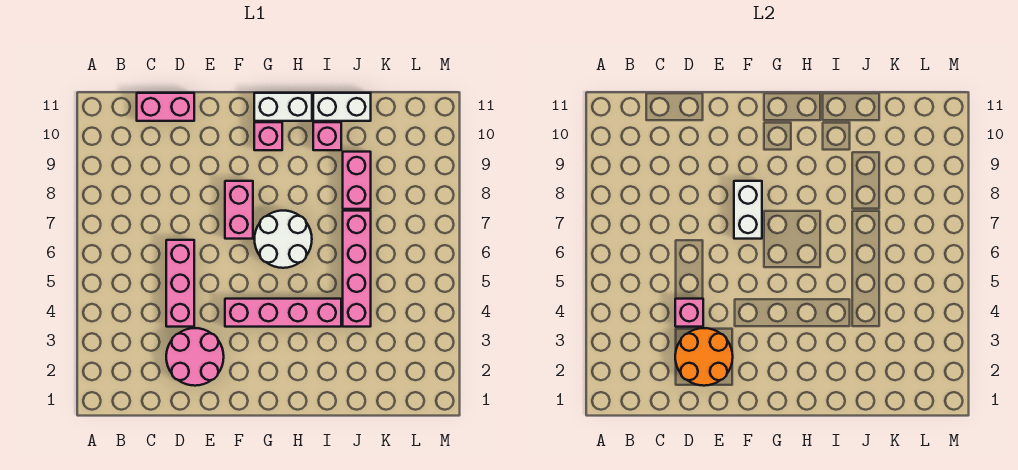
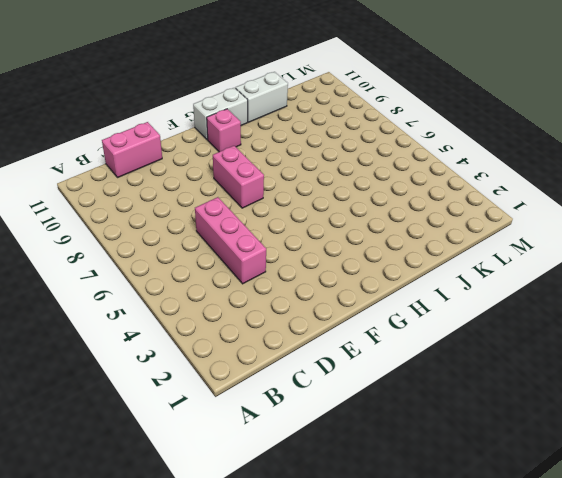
none -> pink round brick D2:E3 level 1
none -> pink brick F4:I4 level 1
none -> white round brick G6:H7 level 1

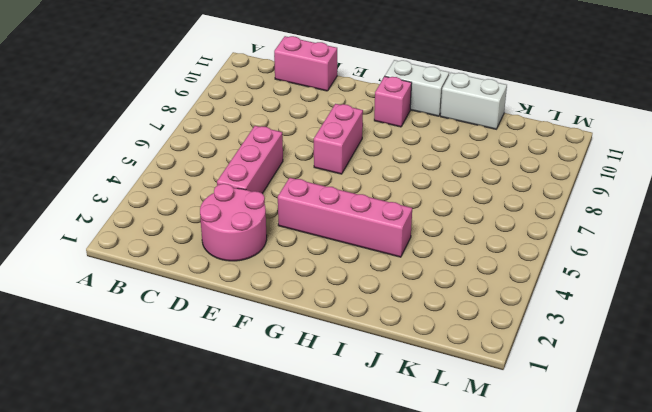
none -> white round brick G6:H7 level 1
none -> pink brick I10 level 1
none -> pink brick J4:J7 level 1

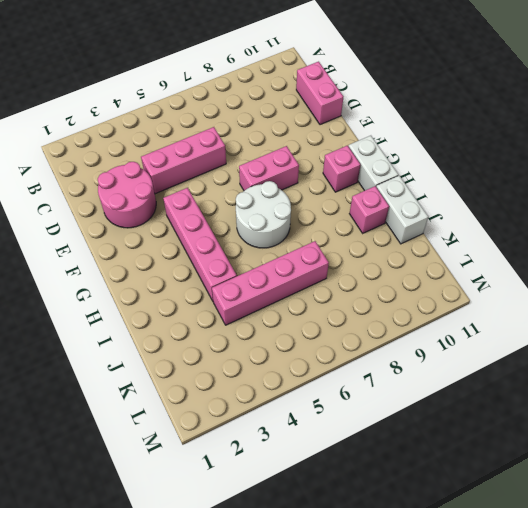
none -> pink brick J8:J9 level 1
none -> orange round brick D2:E3 level 2
none -> pink brick D4 level 2

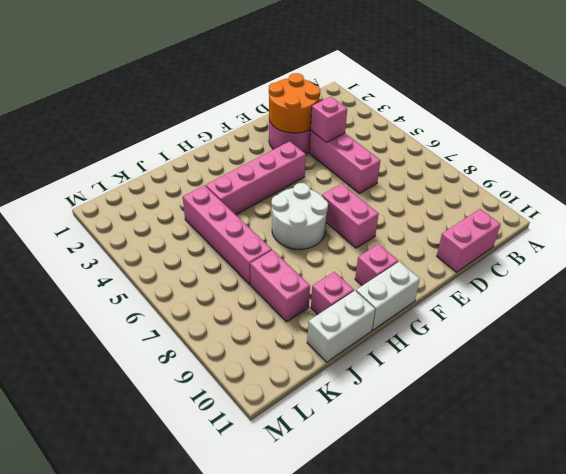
none -> white brick F7:F8 level 2

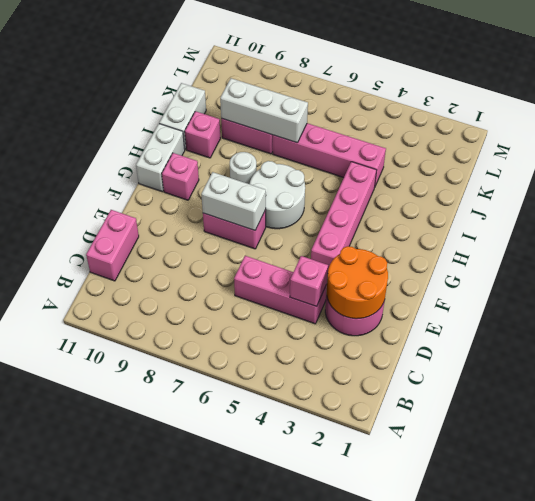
white round brick H8 level 1 -> none
white brick J7:J9 level 2 -> none

